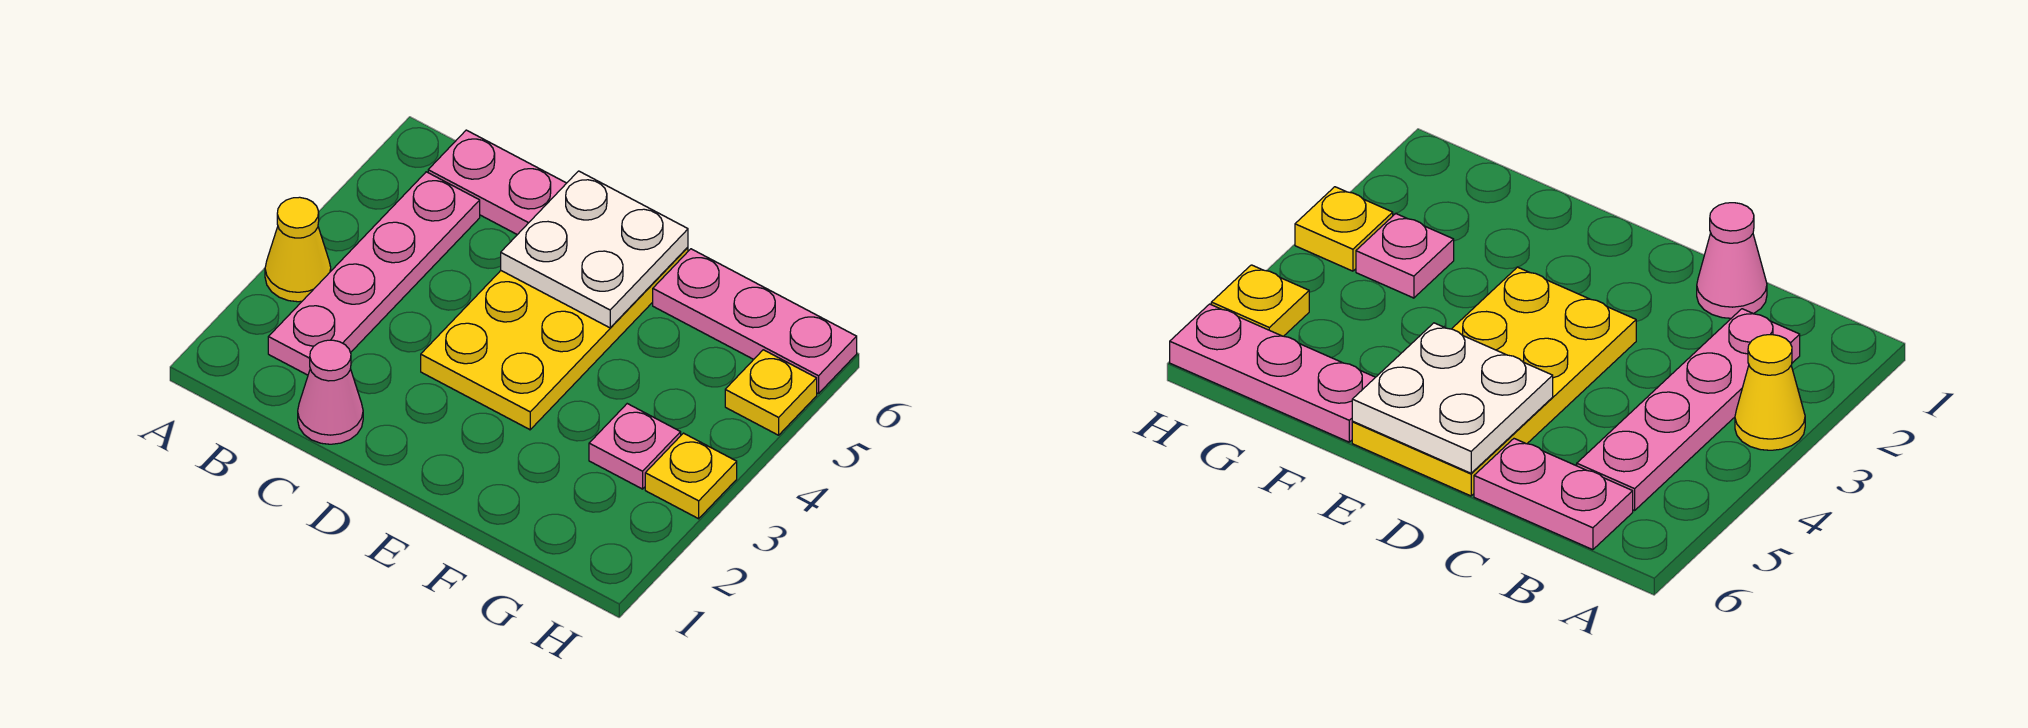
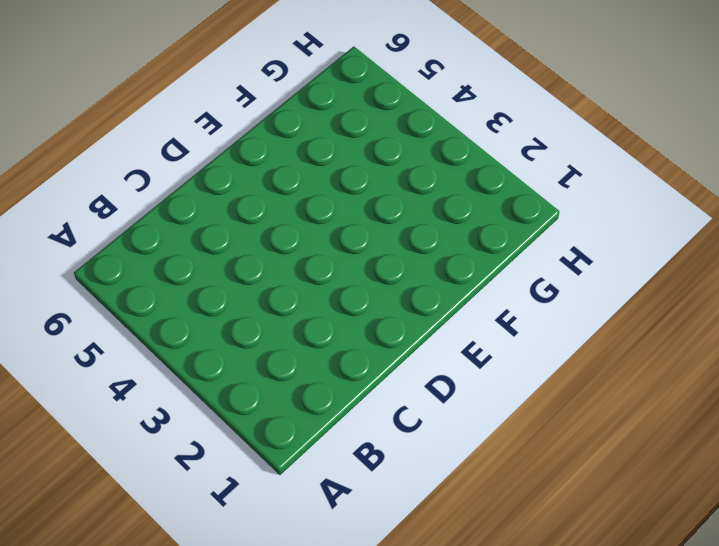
none -> yellow cone A3 level 1
none -> pink plate B2:B5 level 1

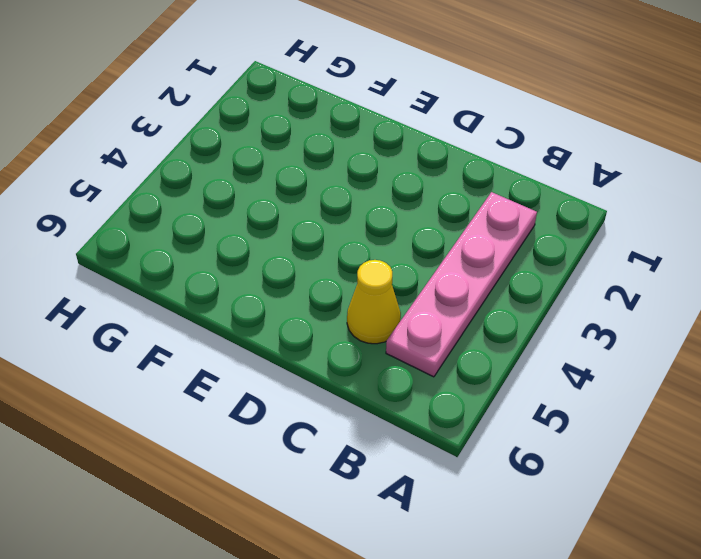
yellow cone C5 level 1 -> yellow cone A3 level 1
none -> pink plate B6:C6 level 1
none -> pink cone C1 level 1

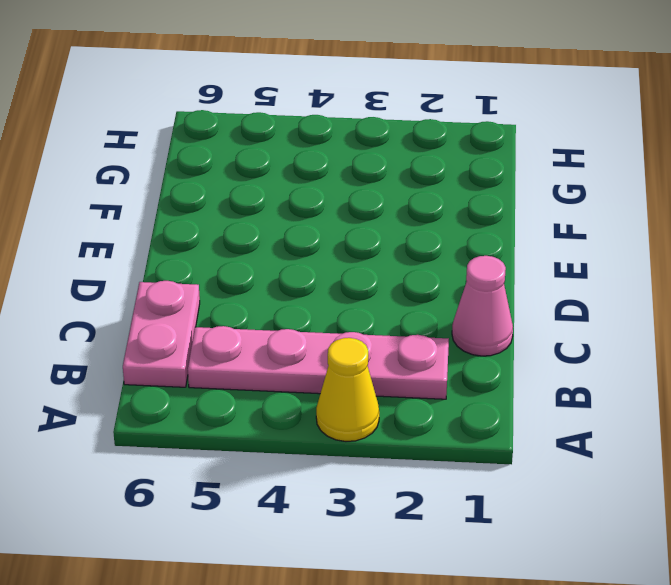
none -> yellow plate D3:E6 level 1
none -> pink plate F6:H6 level 1

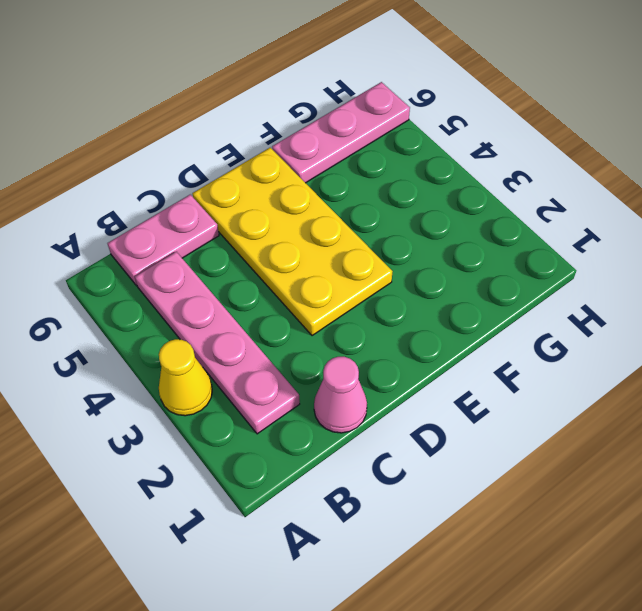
none -> pink plate G3 level 1
none -> yellow plate H3 level 1

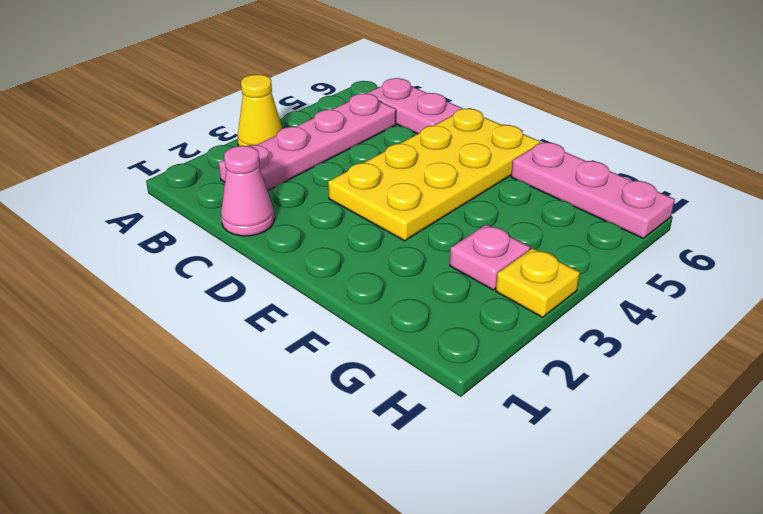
none -> yellow plate H5 level 1
none -> white plate D5:E6 level 2

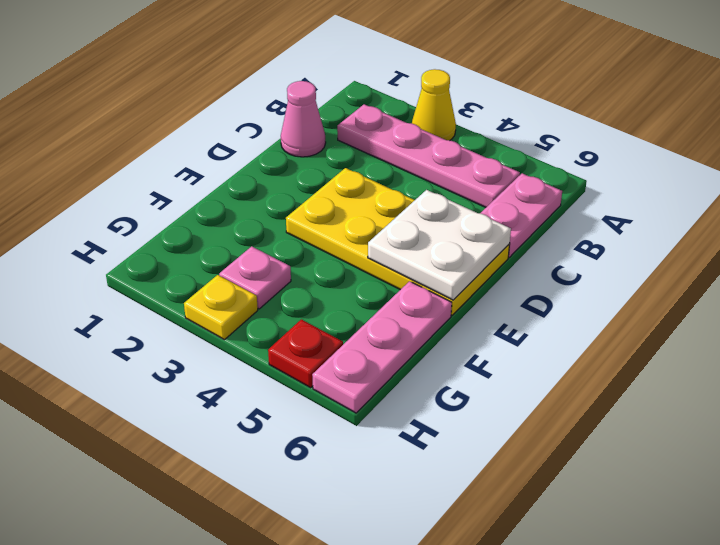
red plate H5 level 1 -> yellow plate H5 level 1

